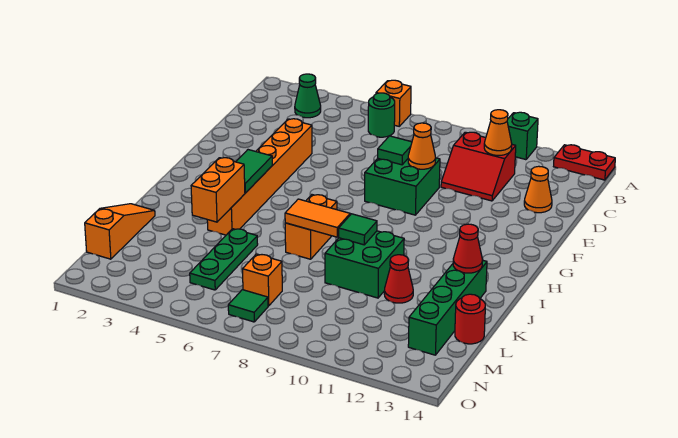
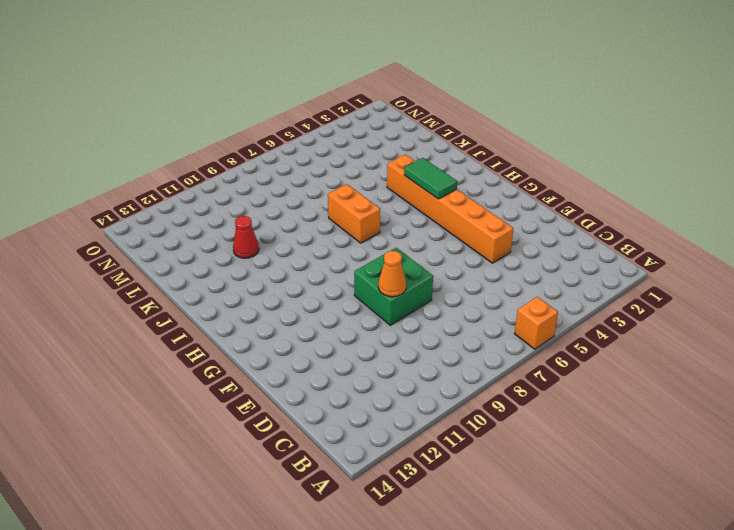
none -> green brick A11 level 1
none -> red plate A13:A14 level 1
none -> green cone B3 level 1

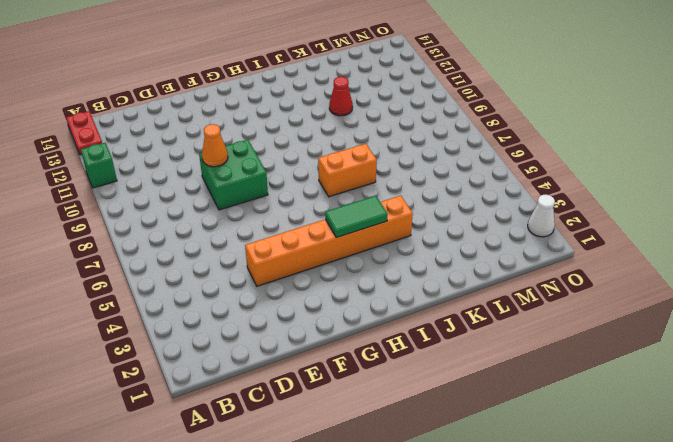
white cone O2 level 1 -> none
none -> orange brick A6 level 1
none -> green cone B3 level 1
none -> green round brick B6 level 1

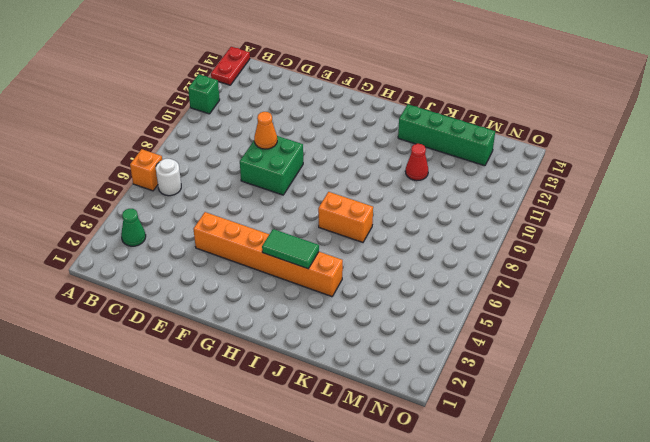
white round brick B6 level 1 -> green round brick B6 level 1
none -> red slope C10:D11 level 1 top C
none -> orange cone D13 level 1
none -> green brick J9:K10 level 1

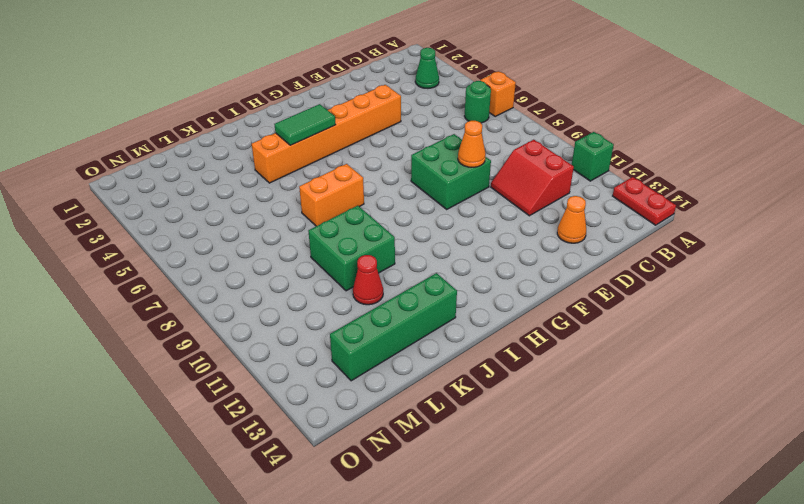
none -> orange slope K1:M1 level 1 top M
none -> green plate K5:M5 level 1
none -> red round brick L14 level 1

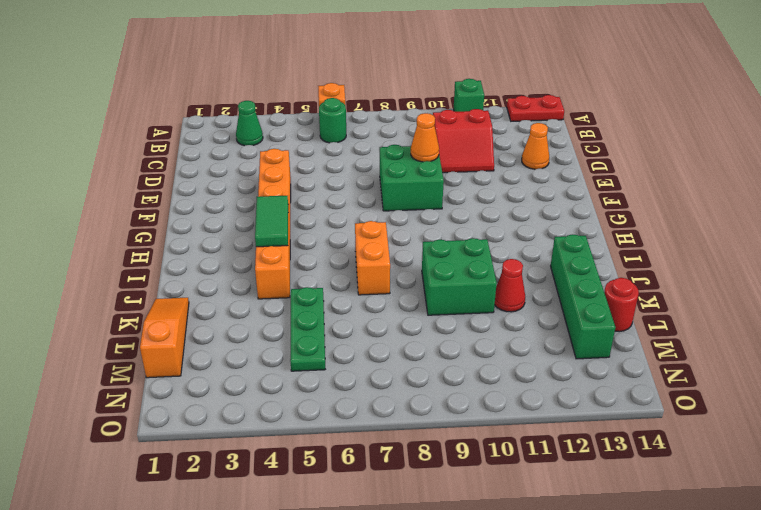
none -> orange brick M7 level 1
none -> green tile N7 level 1
none -> orange cone C11 level 2

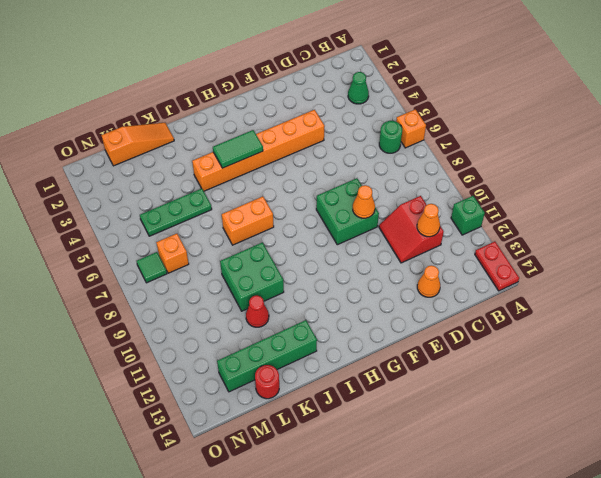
none -> green tile E8 level 2
none -> orange brick J4:K4 level 2
none -> orange tile J7:J8 level 2

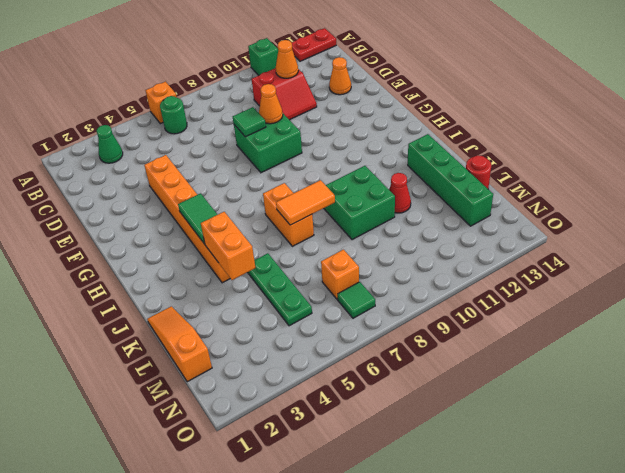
none -> green tile J9 level 2
none -> red cone J13 level 2

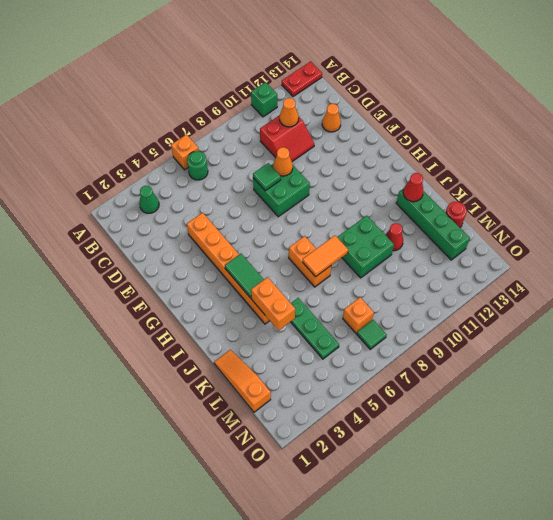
none -> green tile J9 level 2

